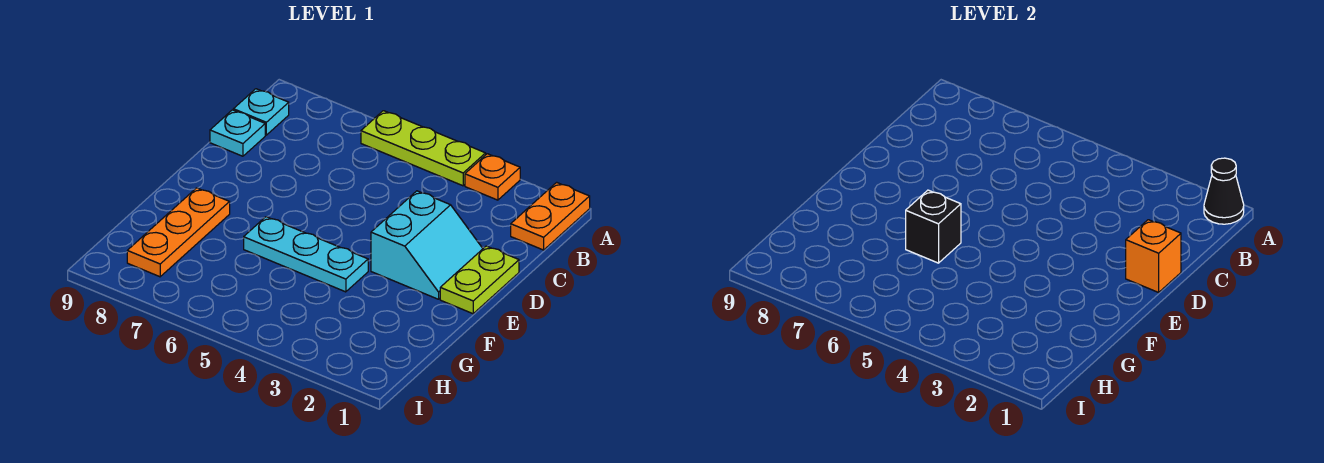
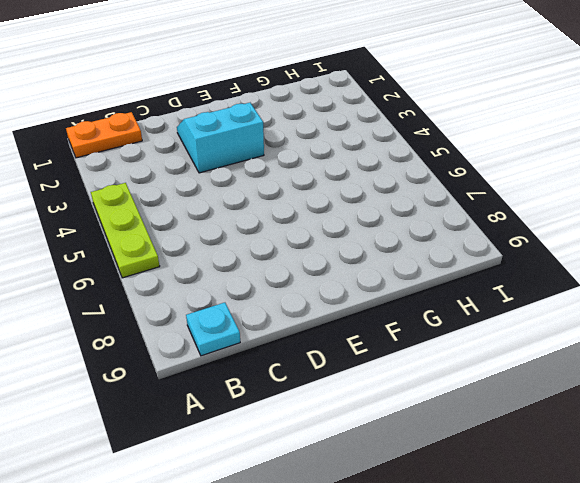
none -> orange plate A3 level 1
none -> cyan plate C9 level 1
none -> lime plate D1:E1 level 1

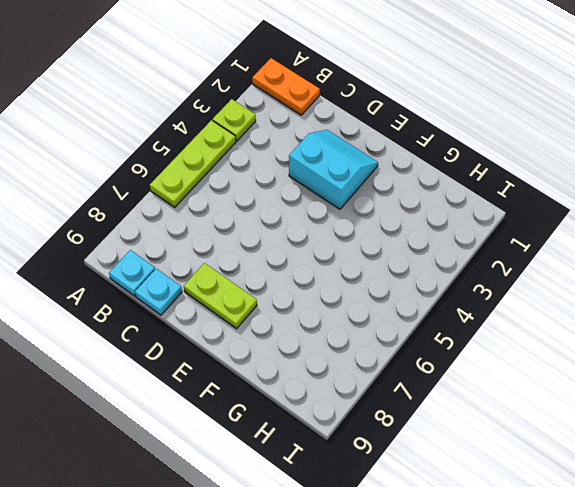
lime plate A3 level 1 -> orange plate A3 level 1
lime plate D8:E8 level 1 -> lime plate D1:E1 level 1
none -> cyan plate F4:F6 level 1
none -> orange plate F8:H8 level 1
none -> black cone A1 level 2

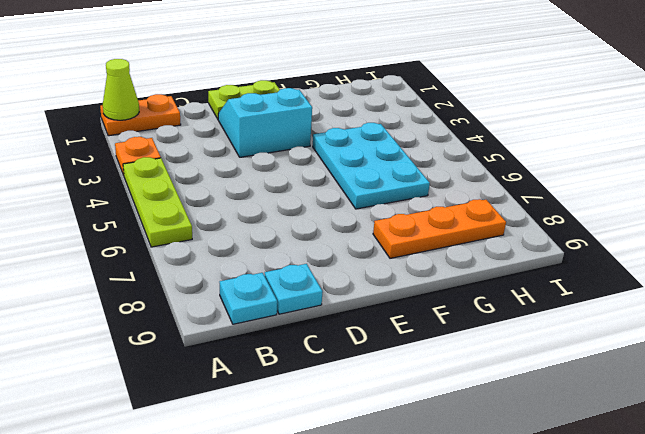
lime cone A1 level 2 -> black cone A1 level 2
cyan plate F4:G6 level 1 -> cyan plate F4:F6 level 1
none -> orange brick D1 level 2
none -> black brick F6 level 2

